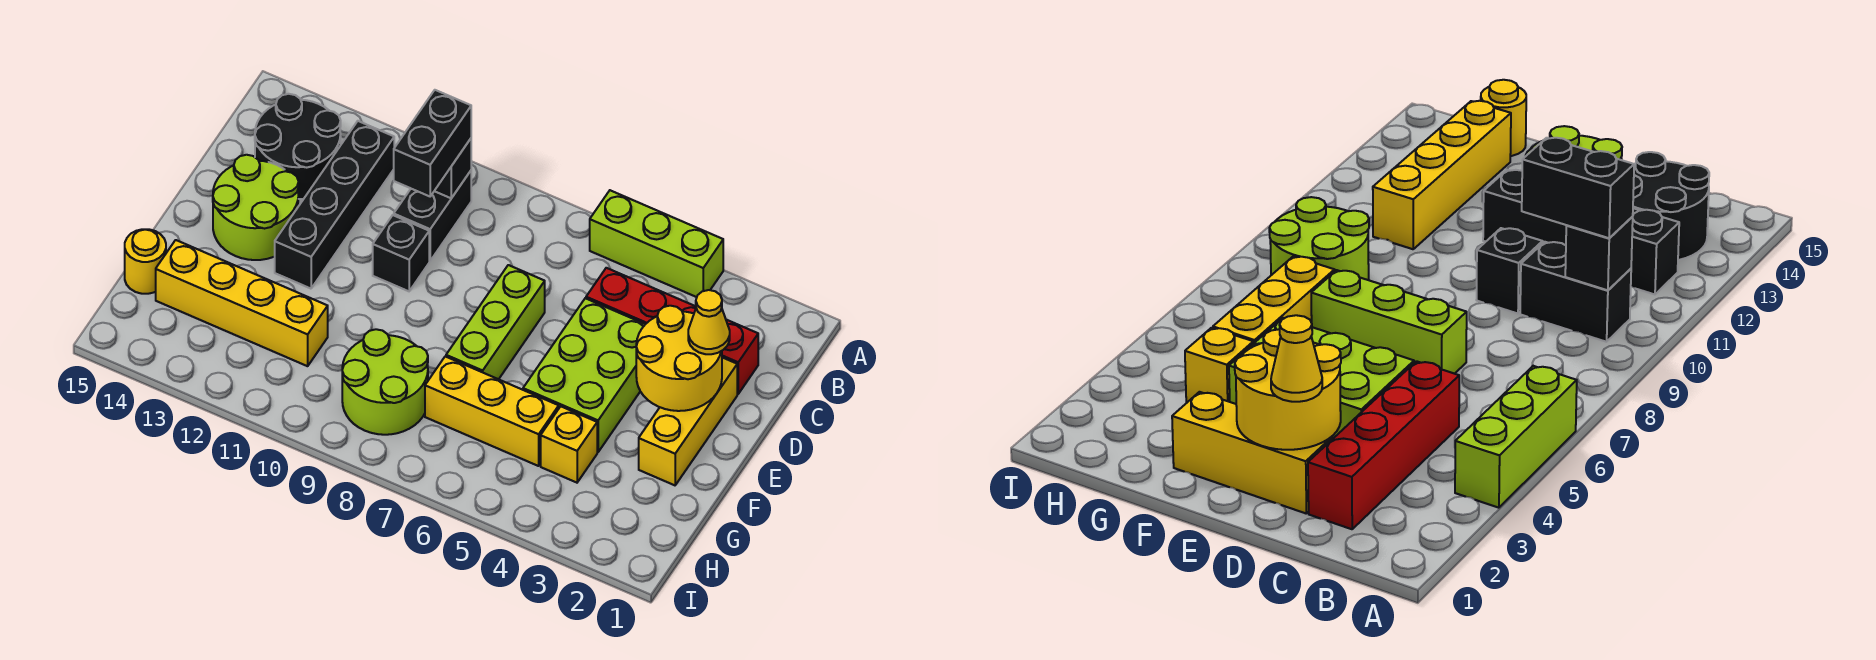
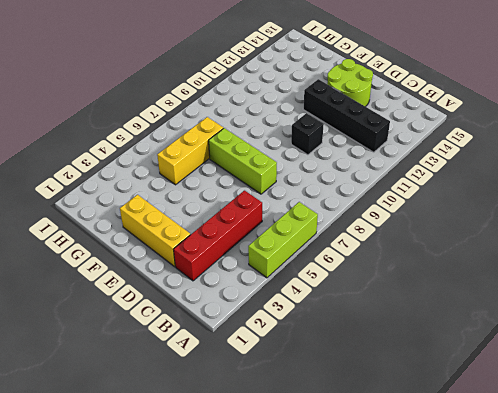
none -> black brick B10:C10 level 1
none -> black round brick B13:C14 level 1
none -> lime brick D4:F5 level 1

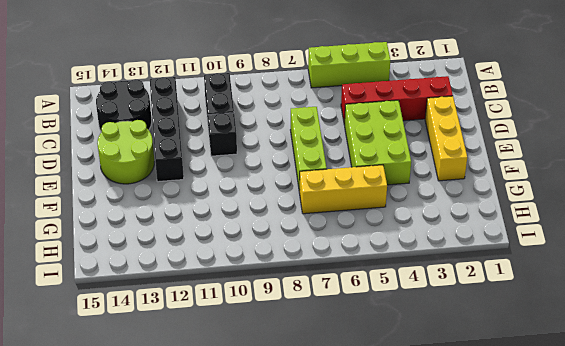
none -> yellow brick G4 level 1
none -> lime round brick G8:H9 level 1
none -> yellow brick G11:G14 level 1

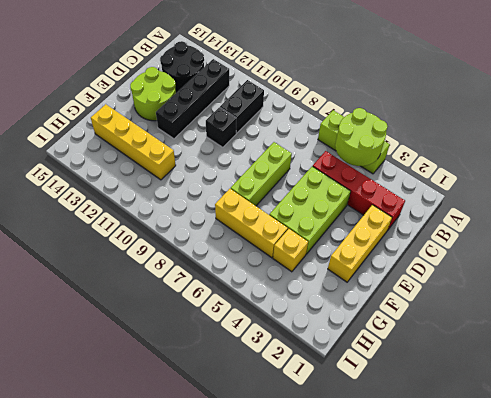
lime round brick A4:B5 level 2 -> lime round brick G8:H9 level 1
none -> yellow round brick G15 level 1
none -> black brick B10 level 2
none -> yellow round brick D2:E3 level 2

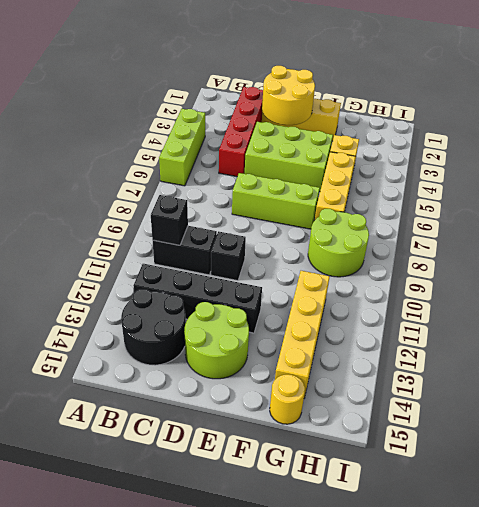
none -> black brick B10:C10 level 3
none -> yellow cone D2 level 3

